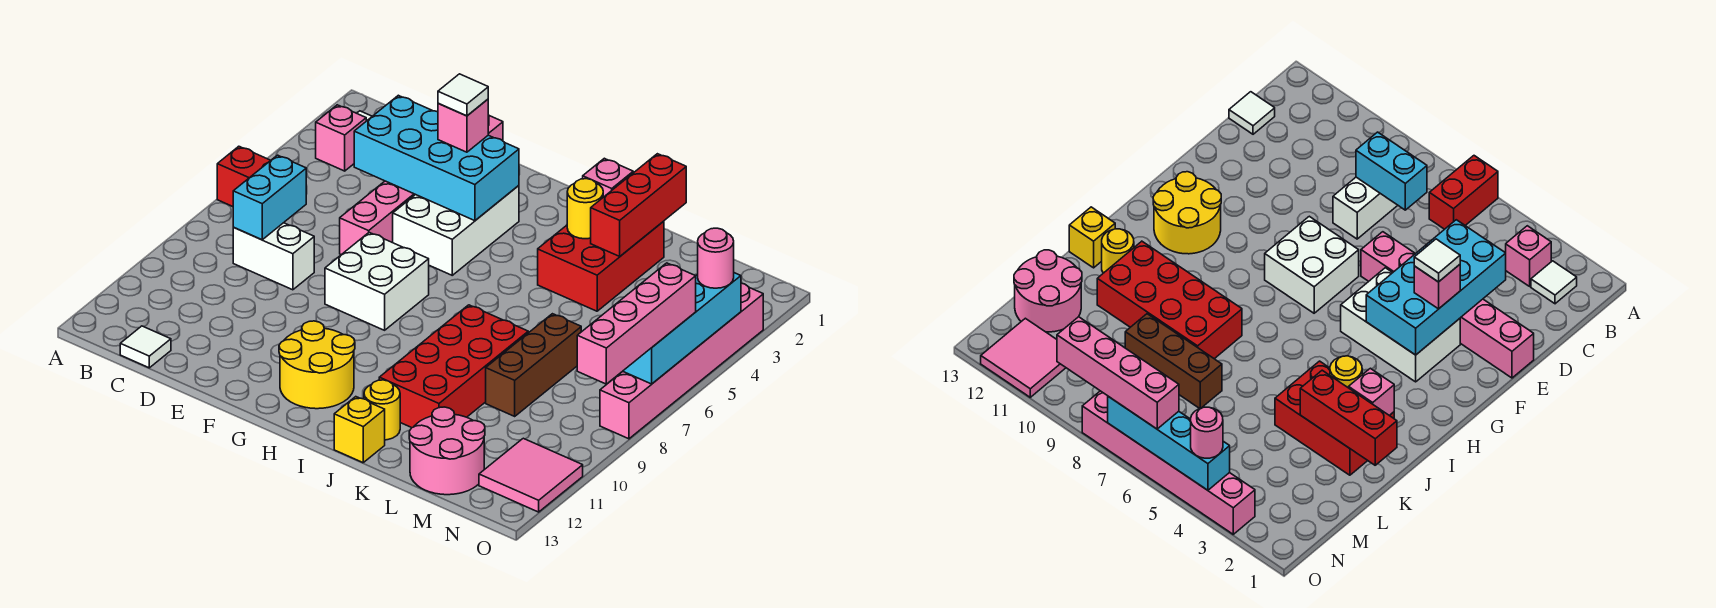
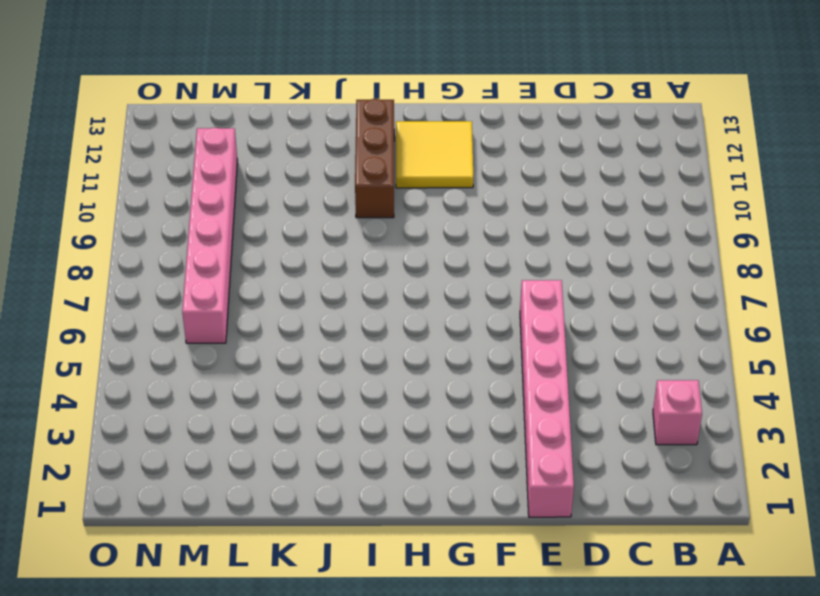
yellow tile G11:H12 level 1 -> yellow round brick G11:H12 level 1
brown brick I10:I12 level 1 -> brown brick L7:L9 level 1
pink brick M6:M11 level 1 -> pink brick O3:O8 level 1
none -> red brick A6:B6 level 1
none -> white tile B2 level 1
none -> white brick C8:D8 level 1

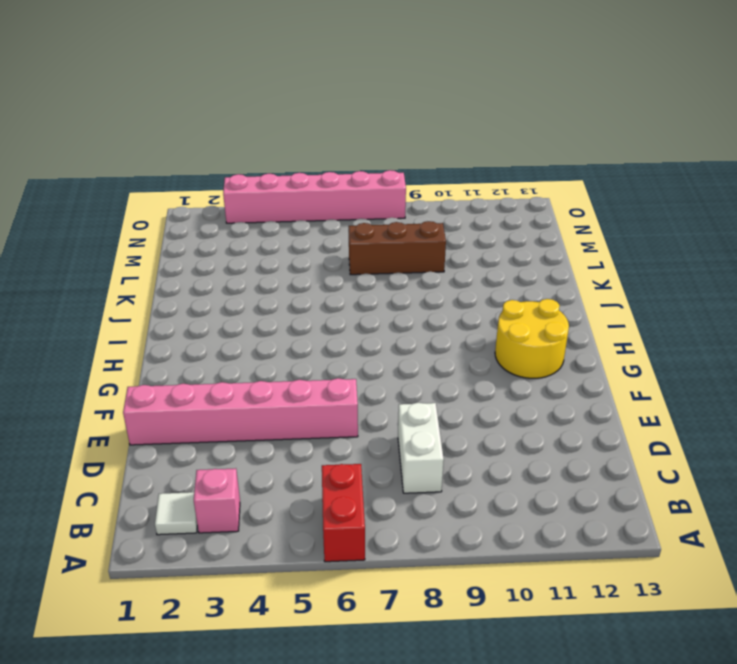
none -> white tile C13 level 1
none -> white brick F3:G5 level 1
none -> white brick F7:G8 level 1

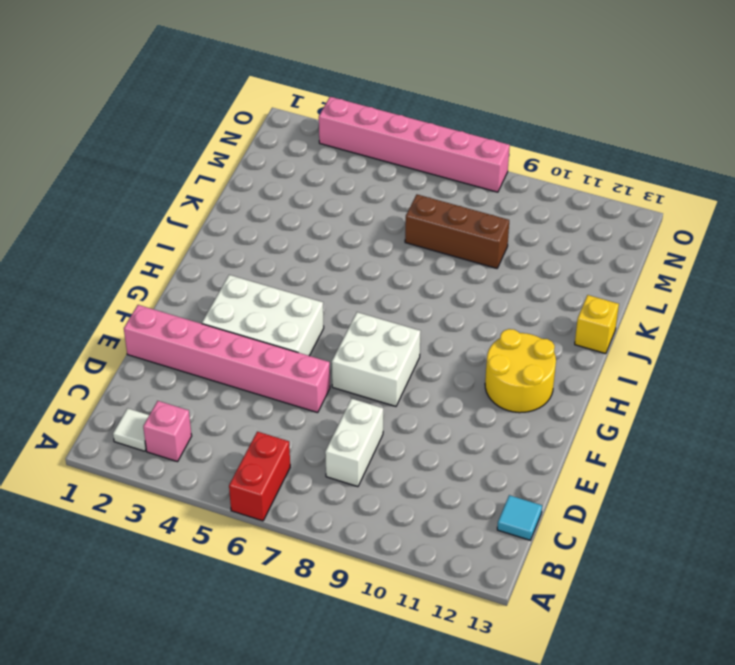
cyan tile C13 level 1 -> white tile C13 level 1
none -> red brick J2:K4 level 1
none -> red brick J8:K11 level 1
none -> yellow round brick J12 level 1

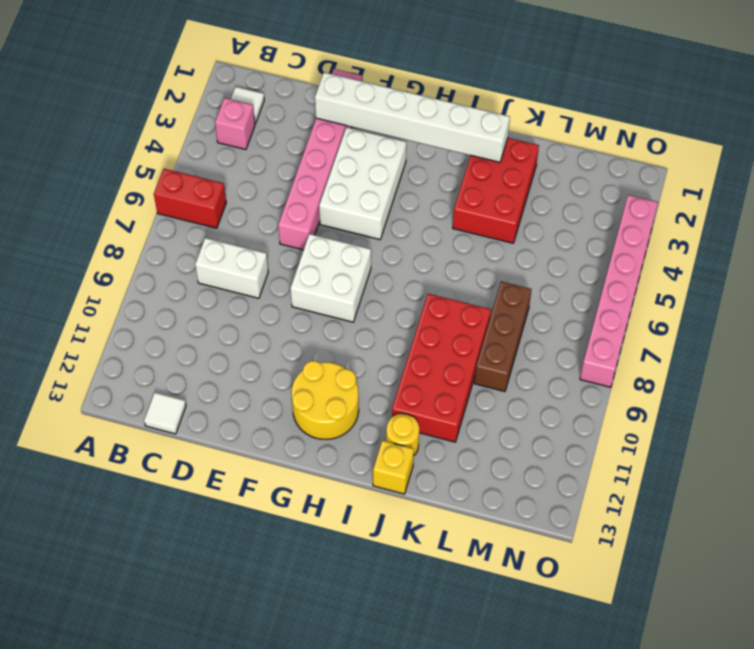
white brick E2:J2 level 2 -> pink brick J2 level 2
none -> pink round brick L12:M13 level 1
none -> pink tile N11:O12 level 1
none -> cyan brick C7:C8 level 2

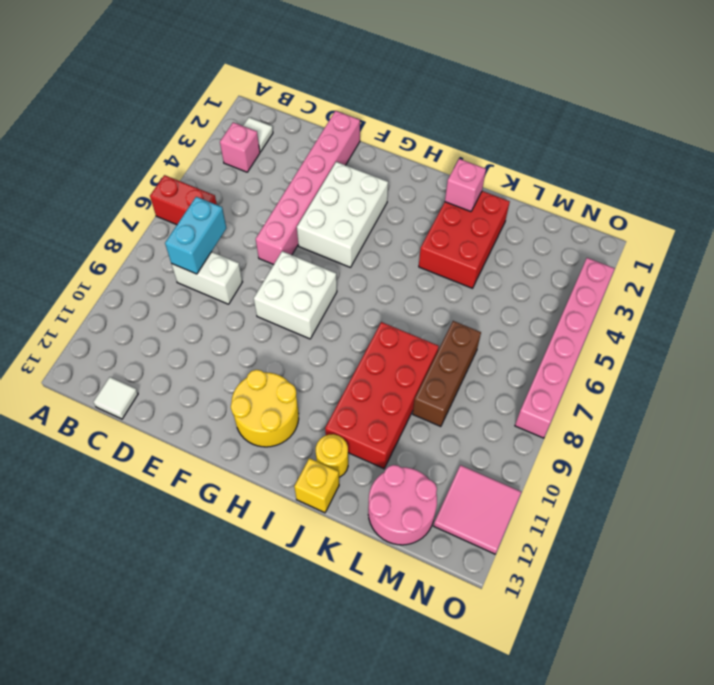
none -> cyan brick D3:G4 level 2
none -> yellow round brick J3 level 2
none -> red brick K1:K3 level 2

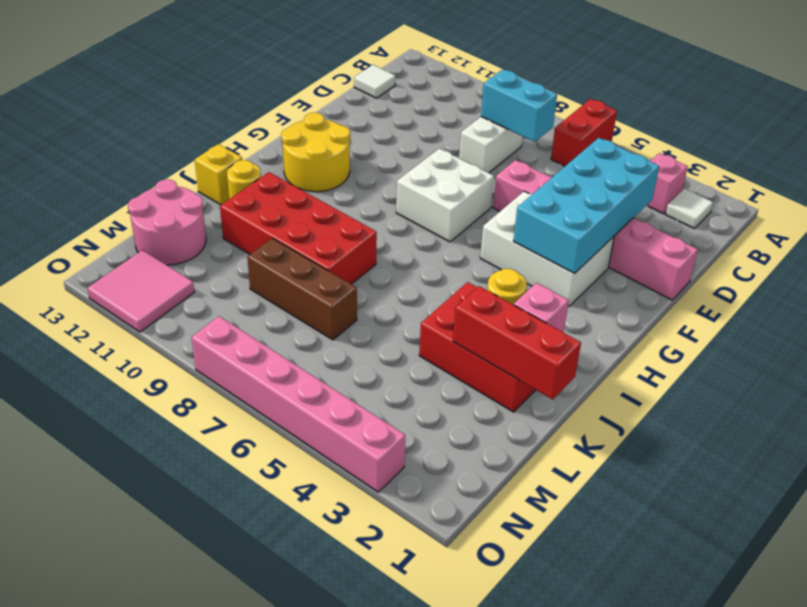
none -> cyan brick O4:O7 level 2
none -> pink brick F3 level 3
none -> pink round brick O4 level 3

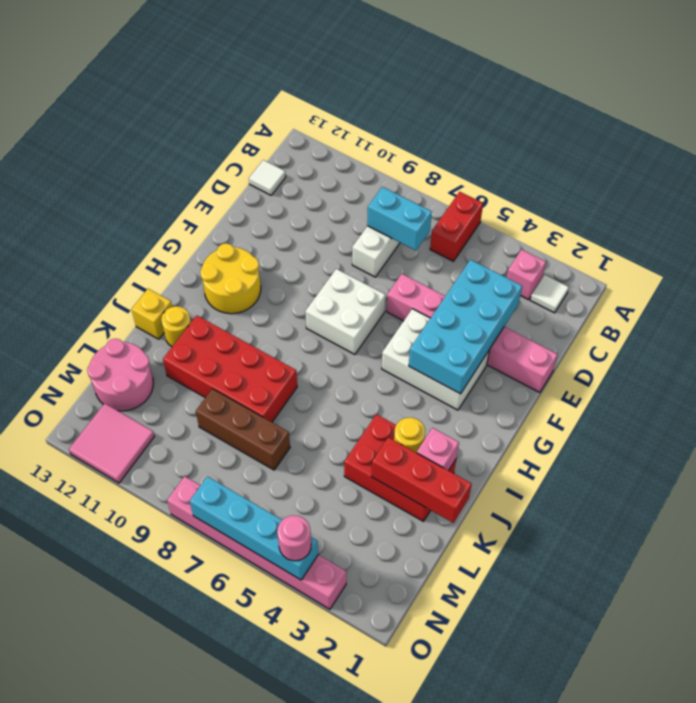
none -> pink brick F3 level 3
none -> pink brick O6:O9 level 3
none -> white tile F3 level 4

